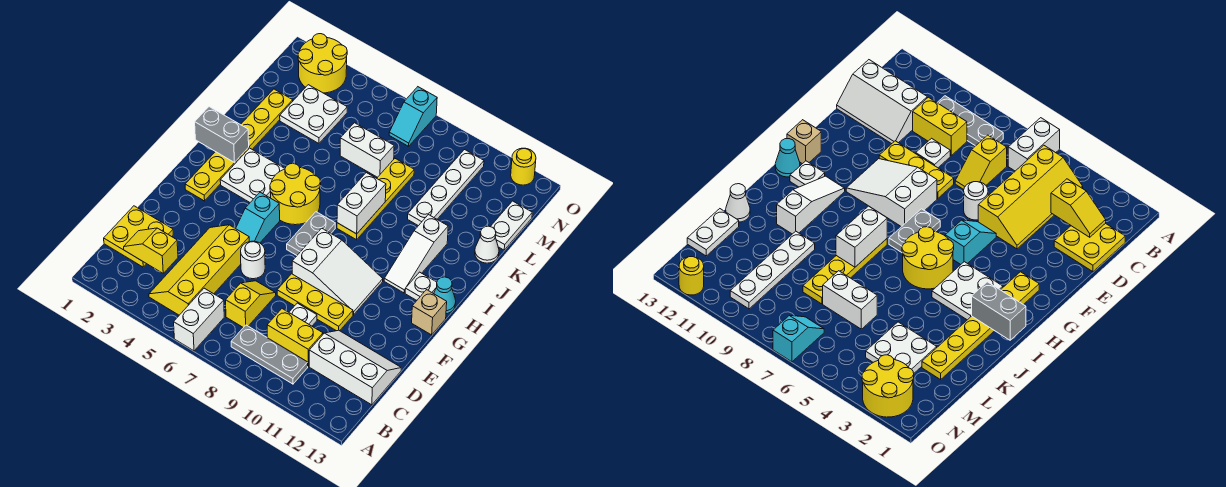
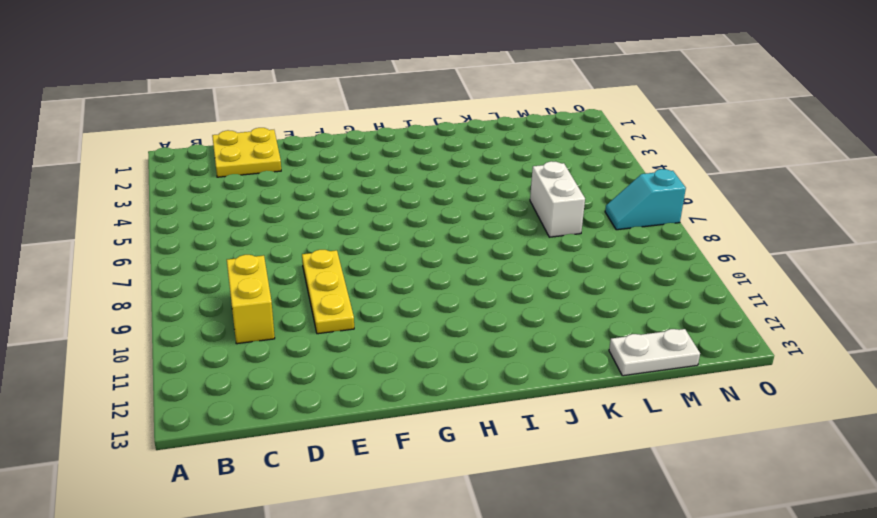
none -> white brick A6:B6 level 1
none -> yellow slope B4:E5 level 1 top 5
none -> grey plate B8:B10 level 1
none -> yellow slope C7:D7 level 1 top C

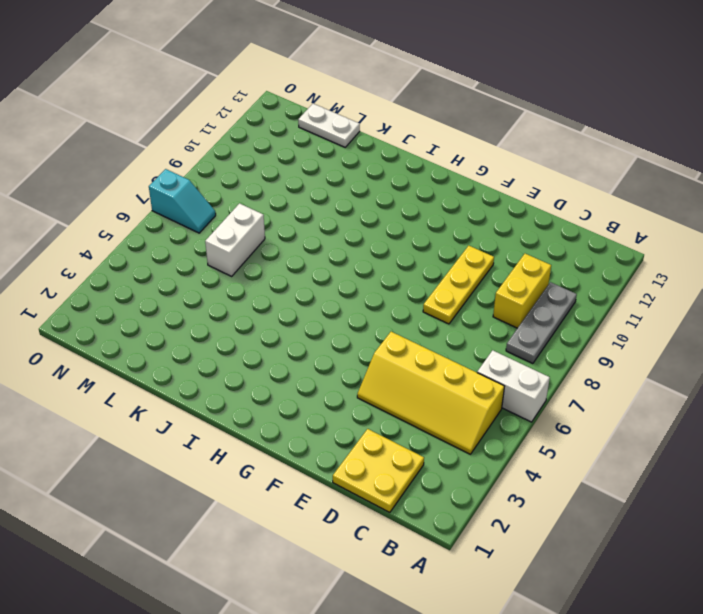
none -> yellow slope C7:D7 level 1 top C
none -> white slope C11:D13 level 1 top C
none -> white plate D9 level 1
none -> white round brick E6 level 1

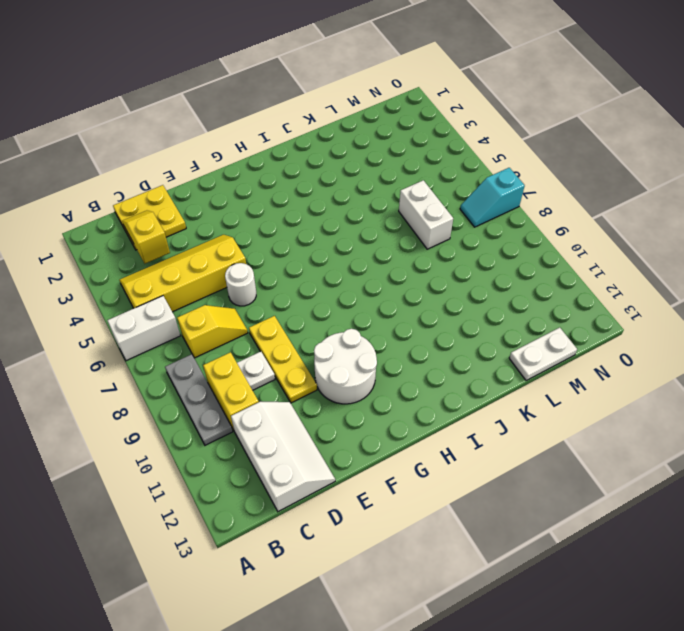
white round brick F10:G11 level 1 -> white slope F8:G10 level 1 top 8
none -> cyan slope F5:G5 level 1 top G
none -> yellow plate G2:L2 level 1
none -> grey plate G7:H7 level 1
none -> tan brick G13 level 1

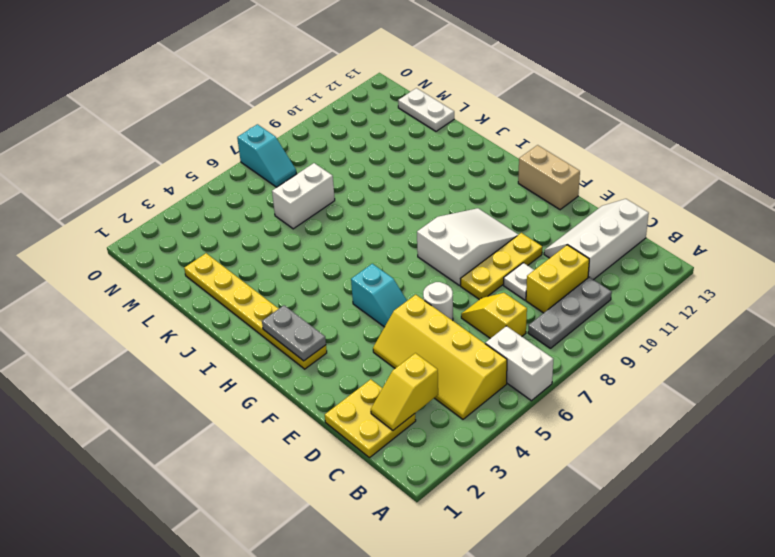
tan brick F13:G13 level 1 -> tan brick G13 level 1
grey plate G2:H2 level 2 -> grey plate G7:H7 level 1
none -> white plate H3:I4 level 1
none -> yellow round brick H5:I6 level 1
none -> white slope H11:J11 level 1 top J
none -> white plate H12 level 1

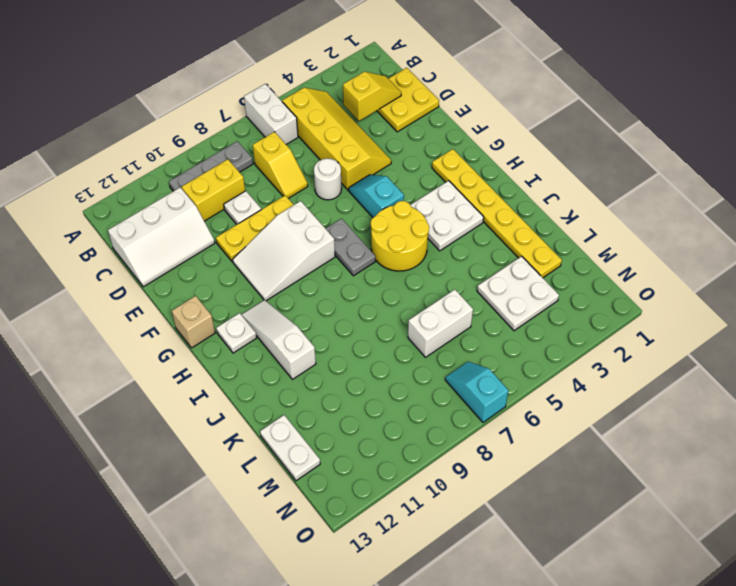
none -> cyan cone H13 level 1
none -> yellow plate I8:L8 level 1
none -> white plate K10:N10 level 1
none -> white cone K13 level 1

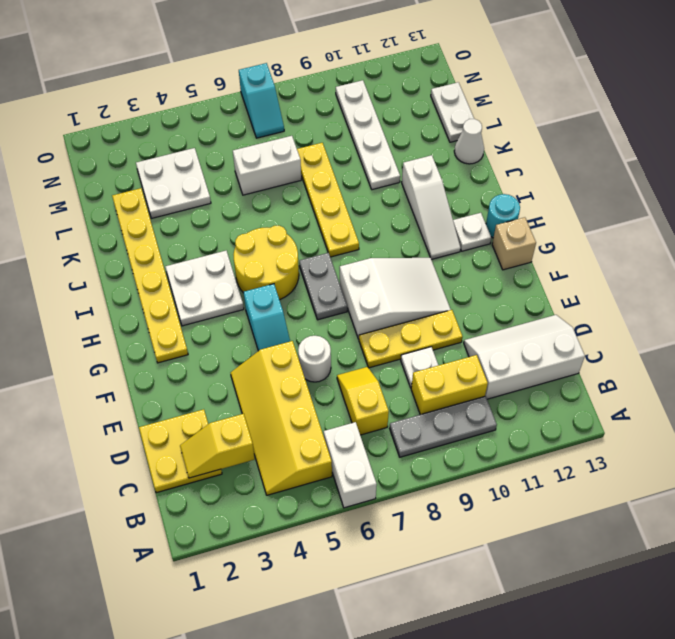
cyan round brick H13 level 1 -> cyan cone H13 level 1
none -> yellow round brick N2:O3 level 1
none -> yellow round brick O12 level 1
none -> grey brick I1:I2 level 2
none -> white brick I8:J8 level 2

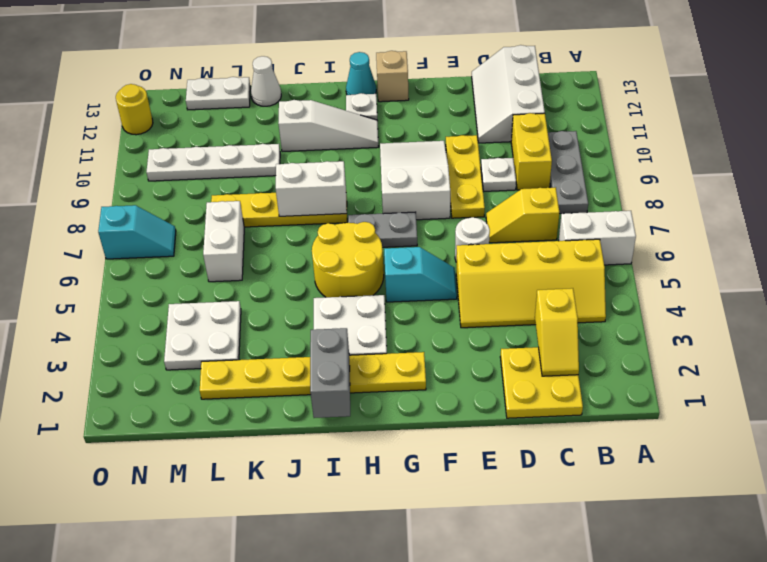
none -> yellow round brick N2:O3 level 1

